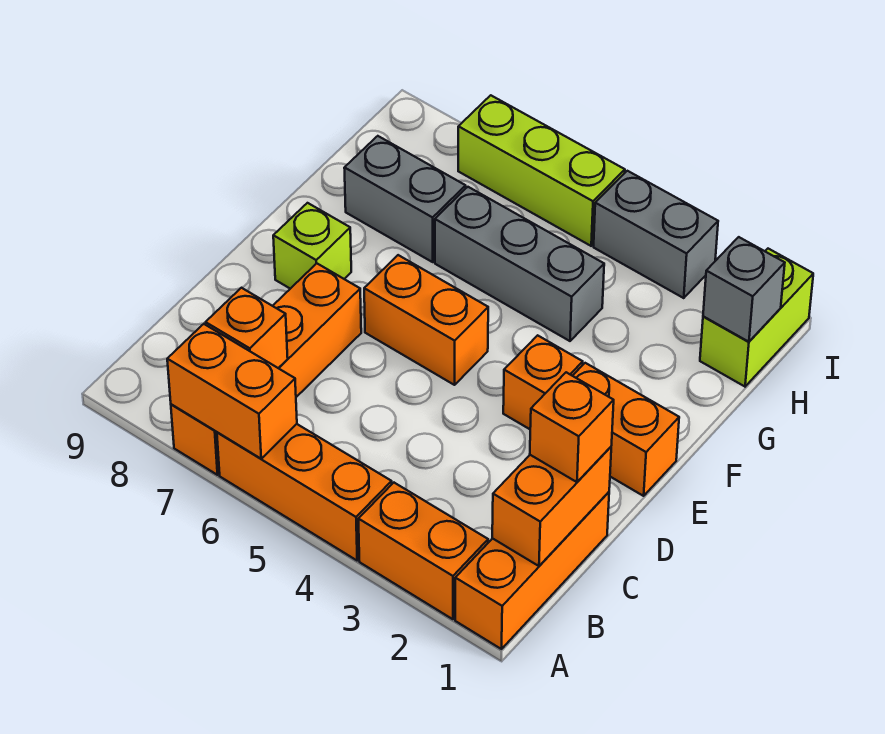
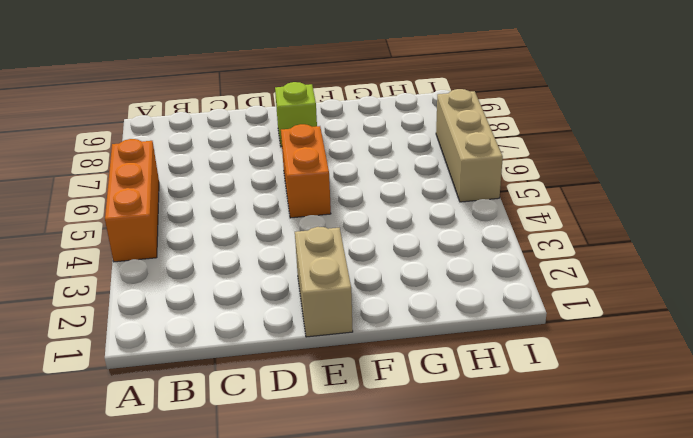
tan brick E1:E2 level 1 -> orange brick E1:E2 level 1
tan brick I5:I7 level 1 -> lime brick I5:I7 level 1
none -> orange brick A1:C1 level 1
none -> orange brick A2:A3 level 1
none -> orange brick A7:D7 level 1

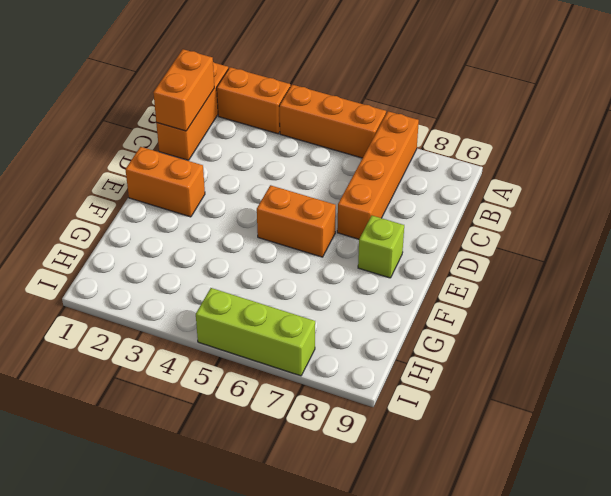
none -> orange brick E3 level 1
none -> grey brick G4:G6 level 1
none -> grey brick G7:G8 level 1

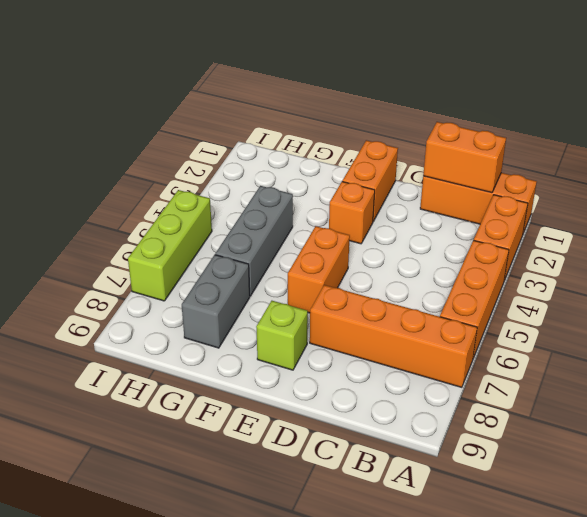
none -> lime brick H1:I1 level 1
none -> grey brick I3:I4 level 1
none -> orange brick A6:A7 level 2

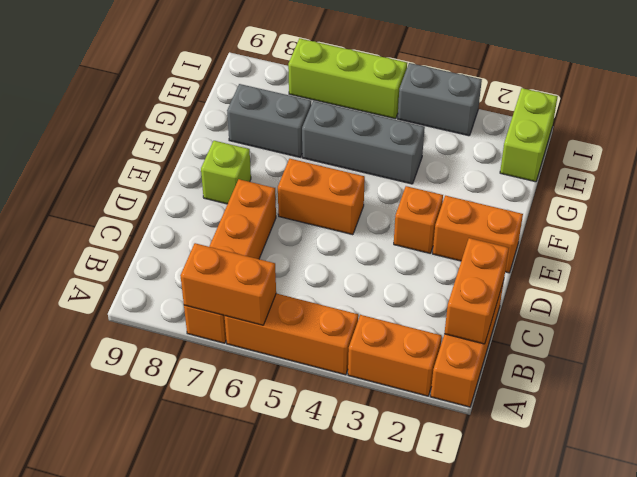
none -> orange brick B7 level 2
none -> grey brick H1 level 2
none -> orange brick C1 level 3

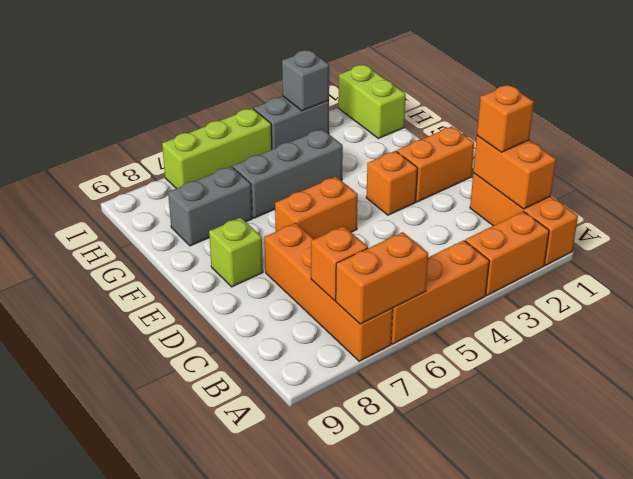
grey brick I3 level 2 -> grey brick H1 level 2

